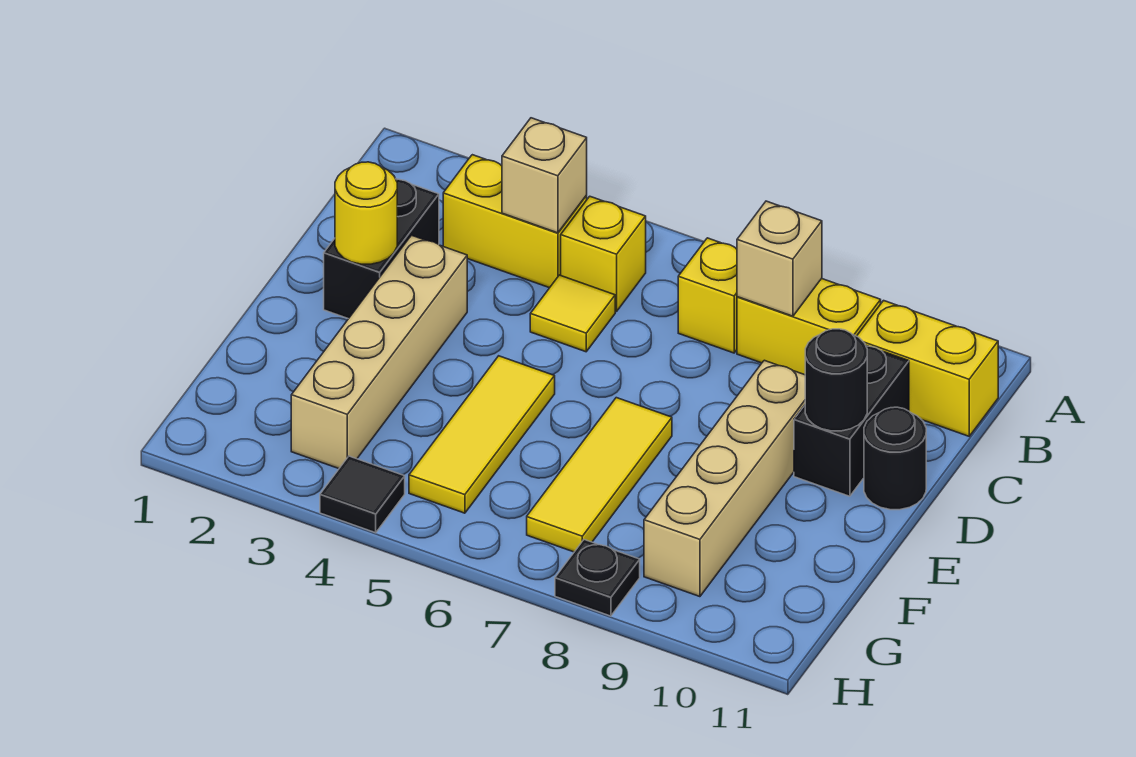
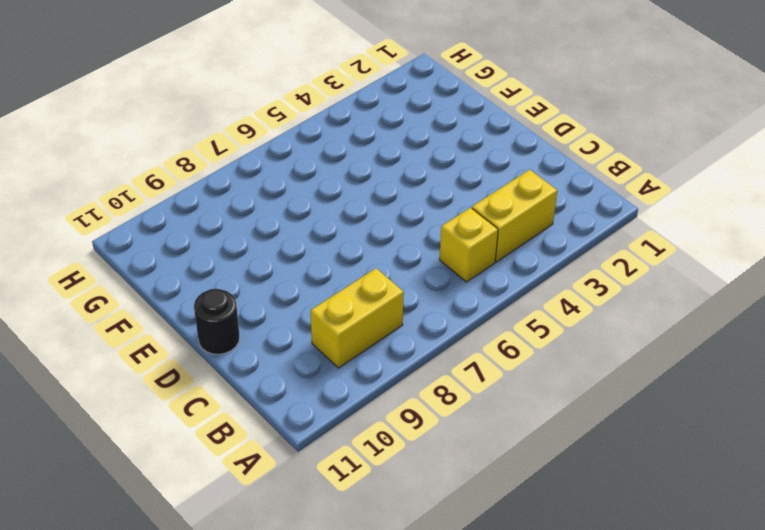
none -> yellow brick B7 level 1
none -> yellow brick B10:B11 level 1
none -> black brick C2:D2 level 1

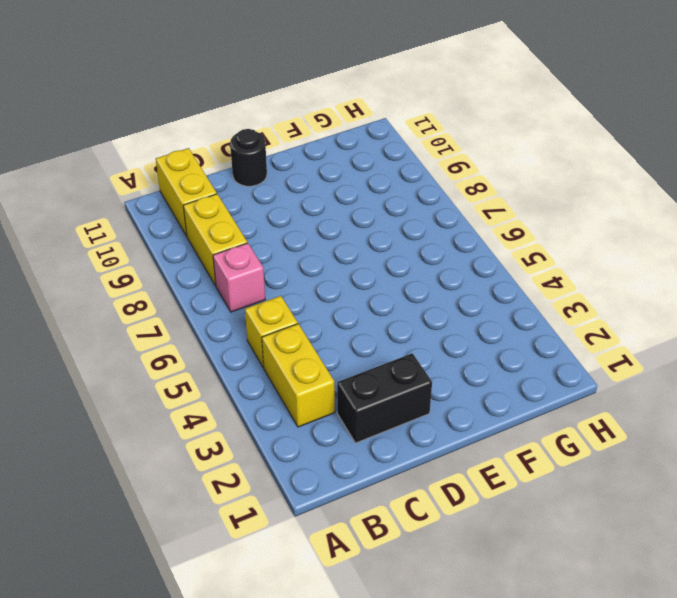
pink brick B7 level 1 -> yellow brick B7 level 1
none -> yellow tile C5 level 1
none -> black brick C10:D10 level 1
none -> tan brick D3:G3 level 1

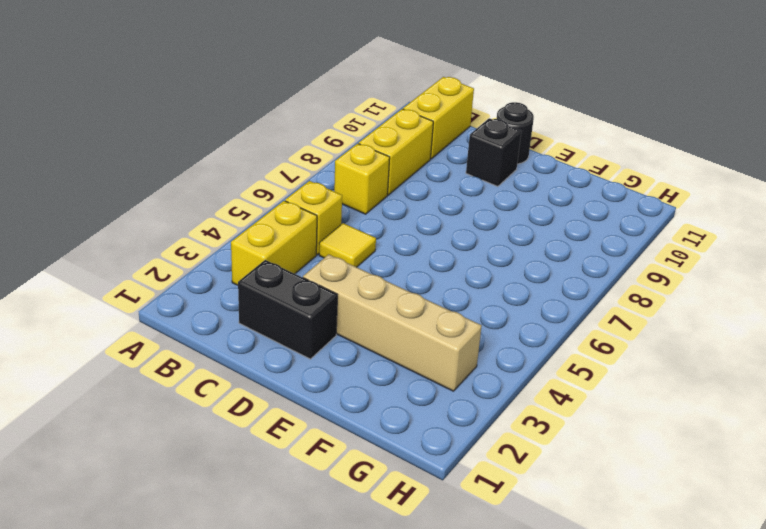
black brick D10 level 1 -> black brick C10:D10 level 1
none -> tan brick D9:G9 level 1
none -> yellow tile E5:G5 level 1
none -> yellow tile E7:G7 level 1

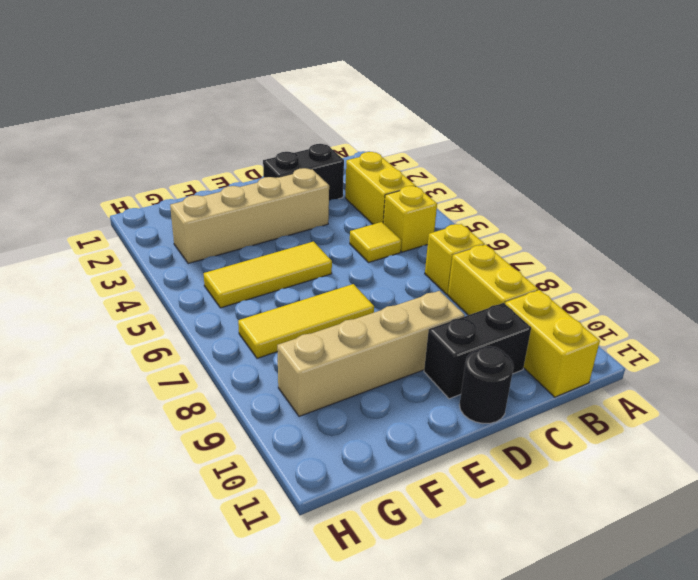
none -> black tile H4 level 1
none -> black plate H8 level 1
none -> tan brick B4 level 2

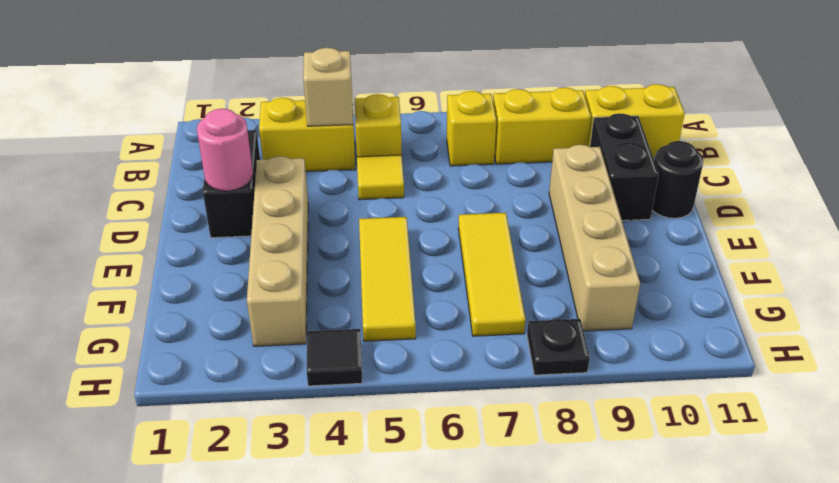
pink round brick D2 level 2 -> yellow round brick D2 level 2
none -> tan brick B8 level 2
none -> black round brick D10 level 2

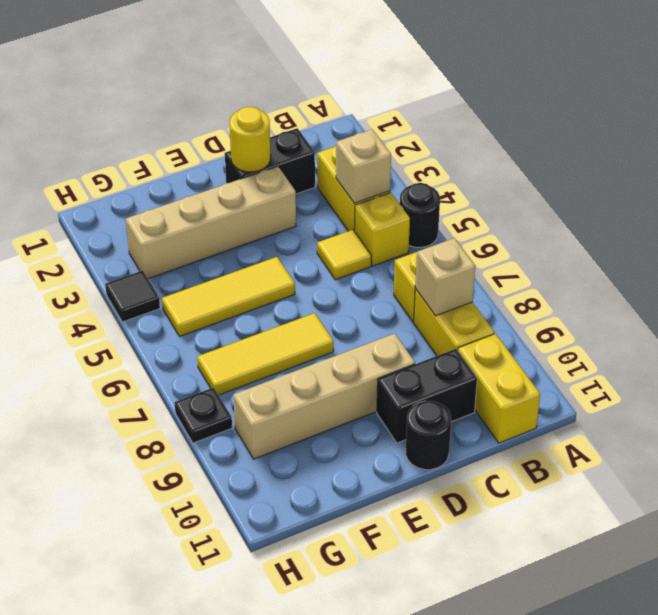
black round brick A5 level 1 -> black round brick D10 level 2

